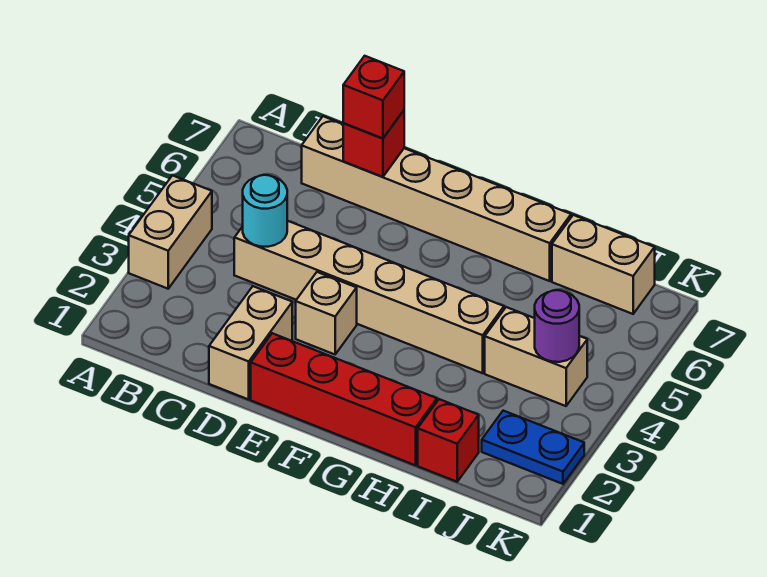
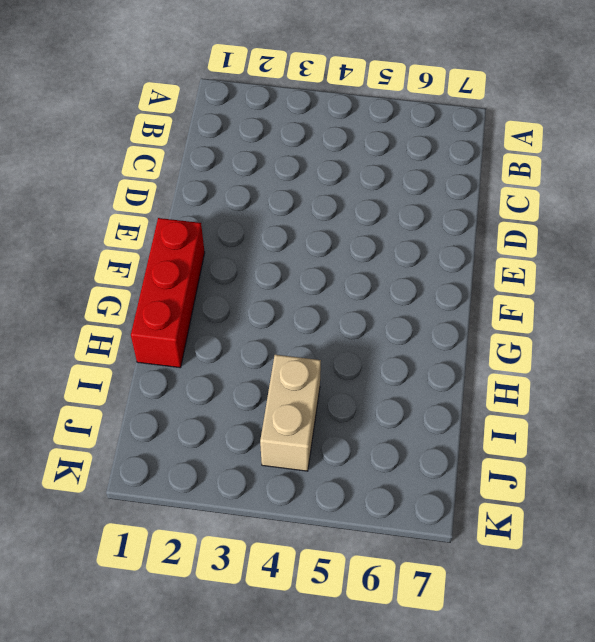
red brick F1:H1 level 1 -> red brick E1:H1 level 1
none -> tan brick A3:A4 level 1
none -> tan brick C4:H4 level 1
none -> tan brick C7:H7 level 1

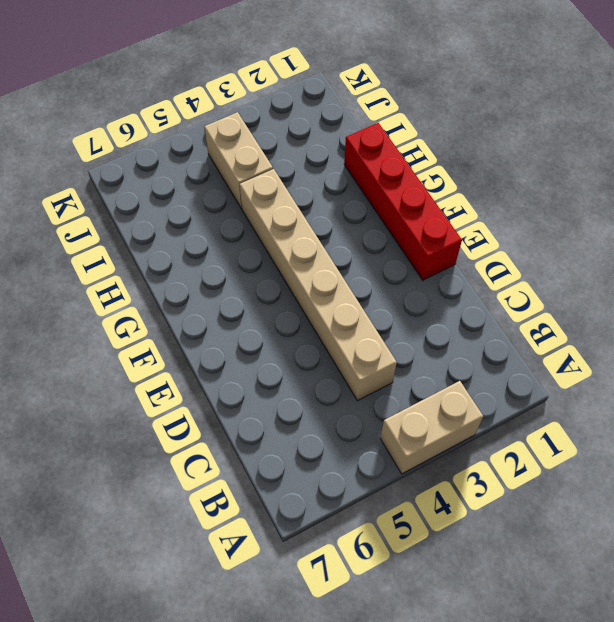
none -> tan brick C7:H7 level 1
none -> tan brick D1:D2 level 1
none -> tan brick E3 level 1

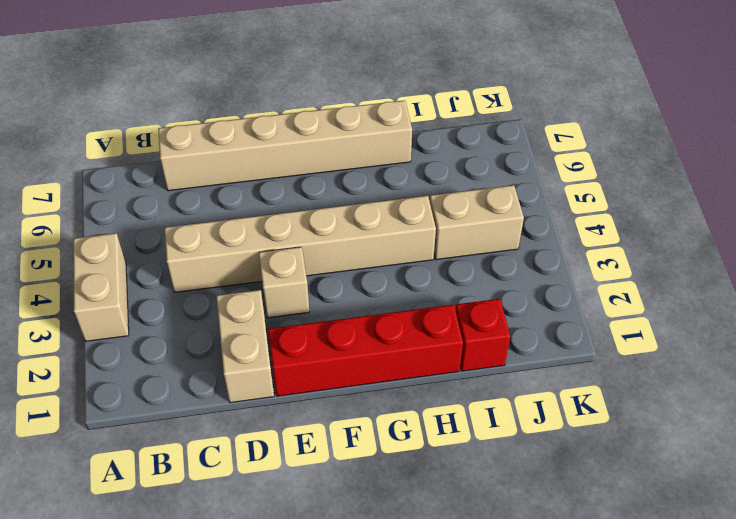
none -> tan brick I7:J7 level 1
none -> blue plate J2:K2 level 1
none -> cyan round brick C4 level 2

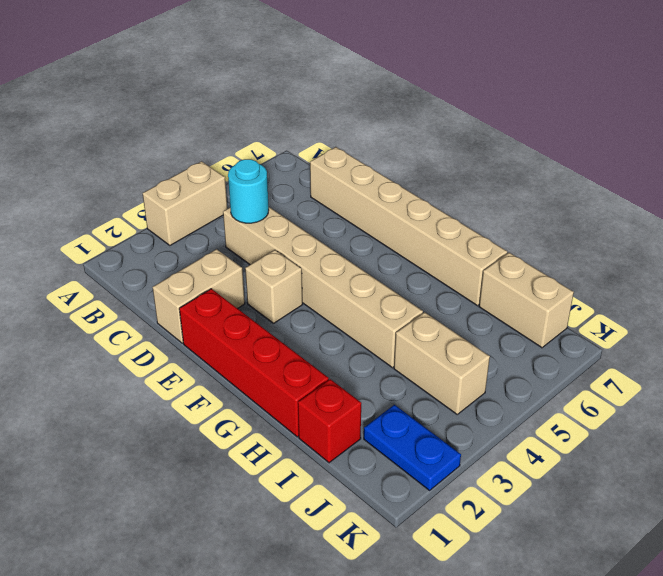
none -> red brick D7 level 2
none -> purple round brick J4 level 2
none -> red brick D7 level 3

